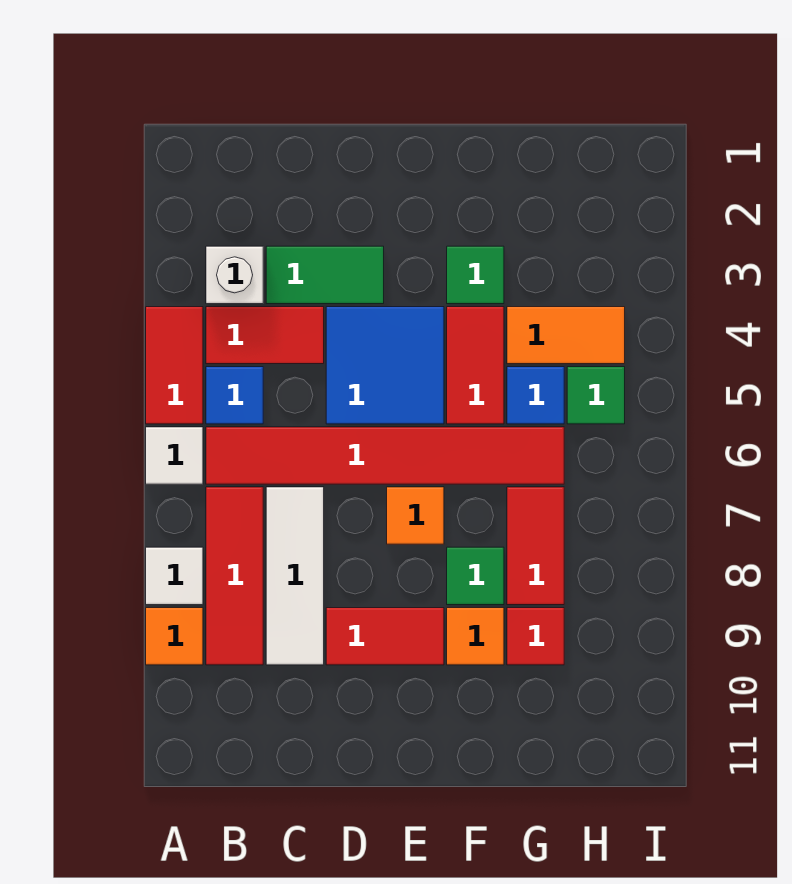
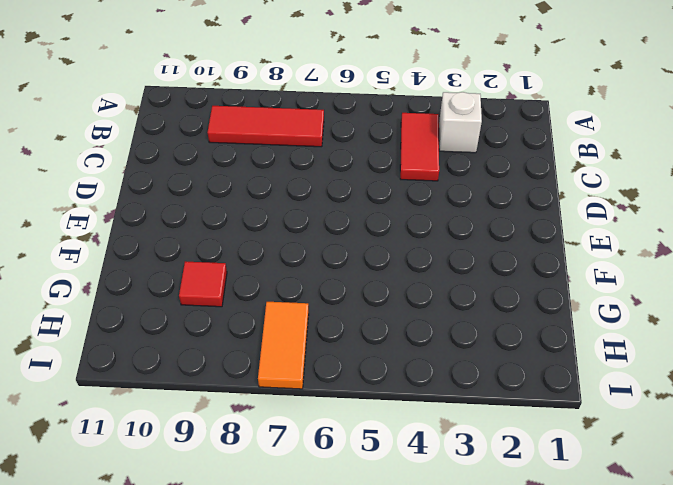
orange tile H7:I7 level 1 -> orange tile G4:H4 level 1
none -> red tile A4:A5 level 1
none -> white tile A6 level 1
none -> white tile A8 level 1

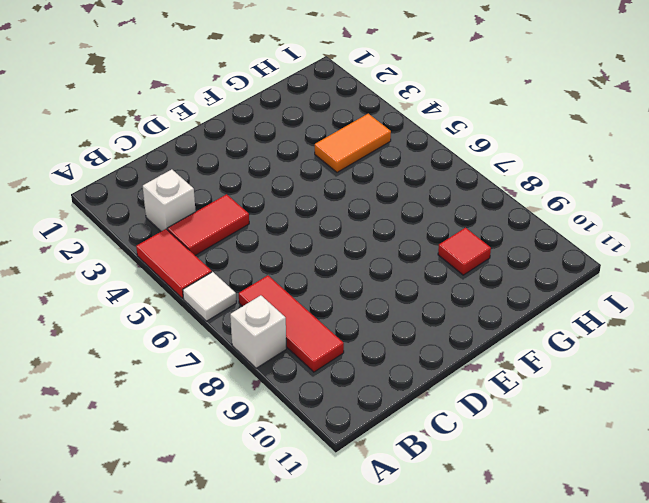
white brick A8 level 1 -> white tile A8 level 1
none -> orange tile A9 level 1
none -> blue tile B5 level 1
none -> red tile B6:G6 level 1

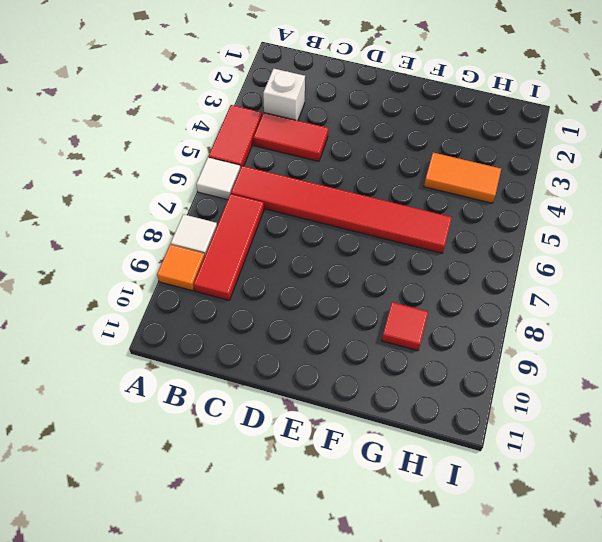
none -> blue tile B5 level 1
none -> green tile C3:D3 level 1
none -> white tile C7:C9 level 1

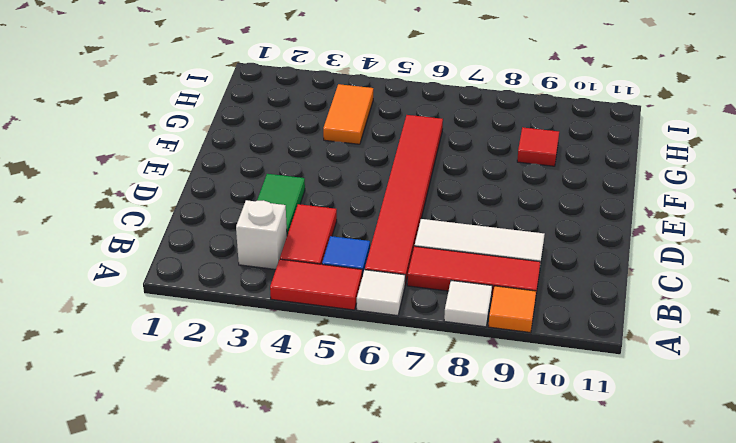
none -> blue tile D4:E5 level 1
none -> red tile D9:E9 level 1
none -> orange tile E7 level 1

